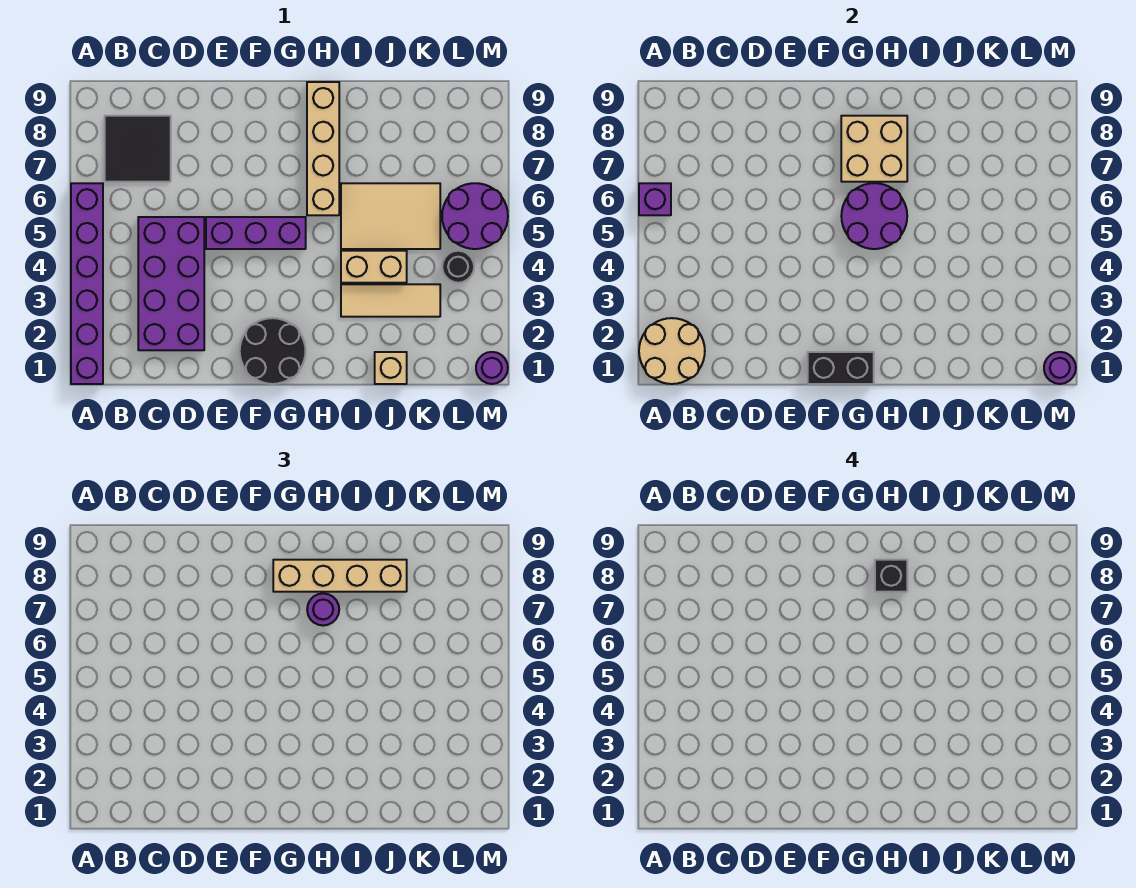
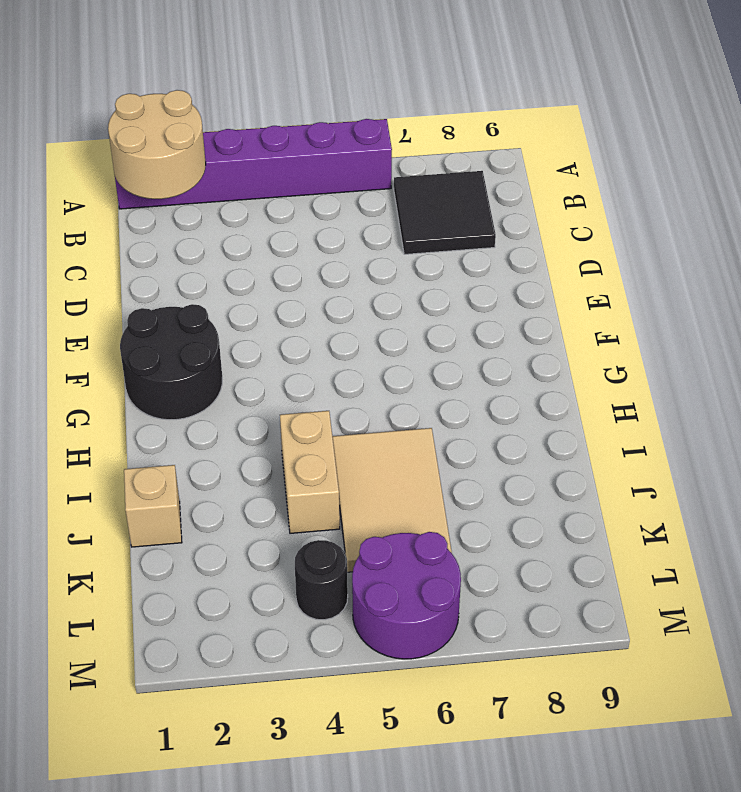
none -> purple brick C2:D5 level 1
none -> purple brick E5:G5 level 1
none -> tan brick H6:H9 level 1

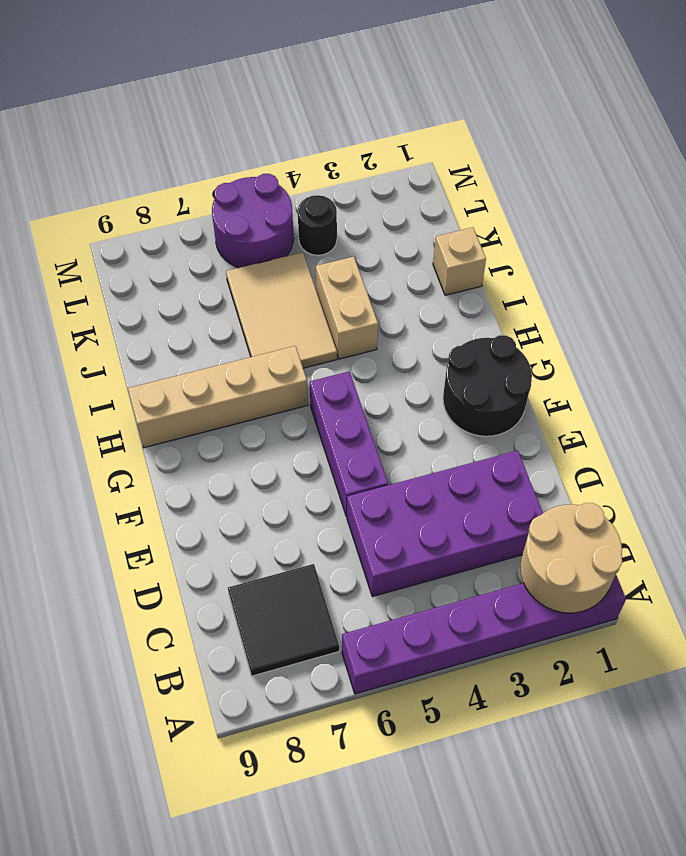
none -> tan tile I3:K3 level 1
none -> purple round brick M1 level 1
none -> purple brick A6 level 2

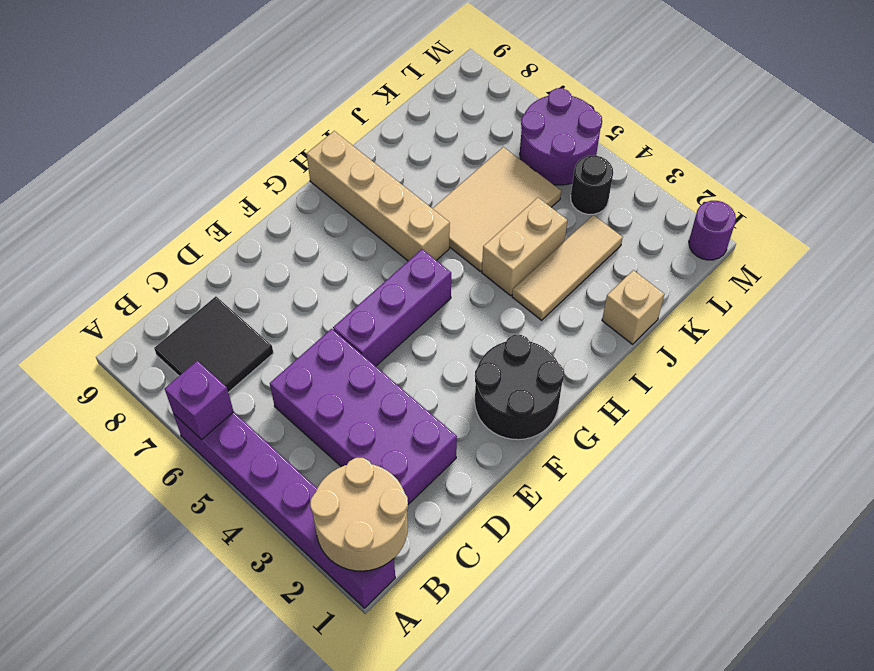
none -> black brick F1:G1 level 2
none -> purple round brick G5:H6 level 2
none -> tan brick G7:H8 level 2

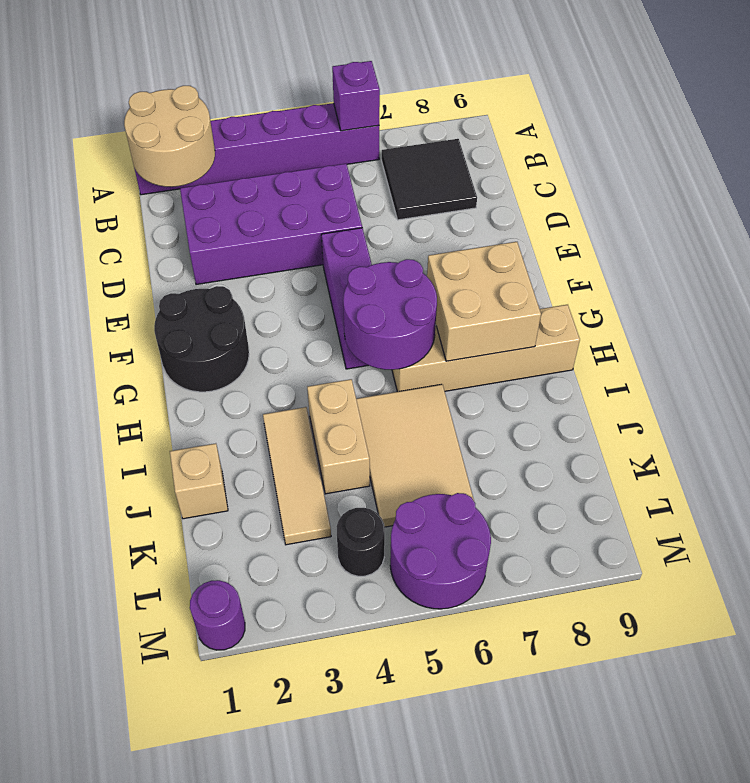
none -> black brick F1:G1 level 2
none -> purple round brick M1 level 2
none -> tan brick G8:J8 level 3

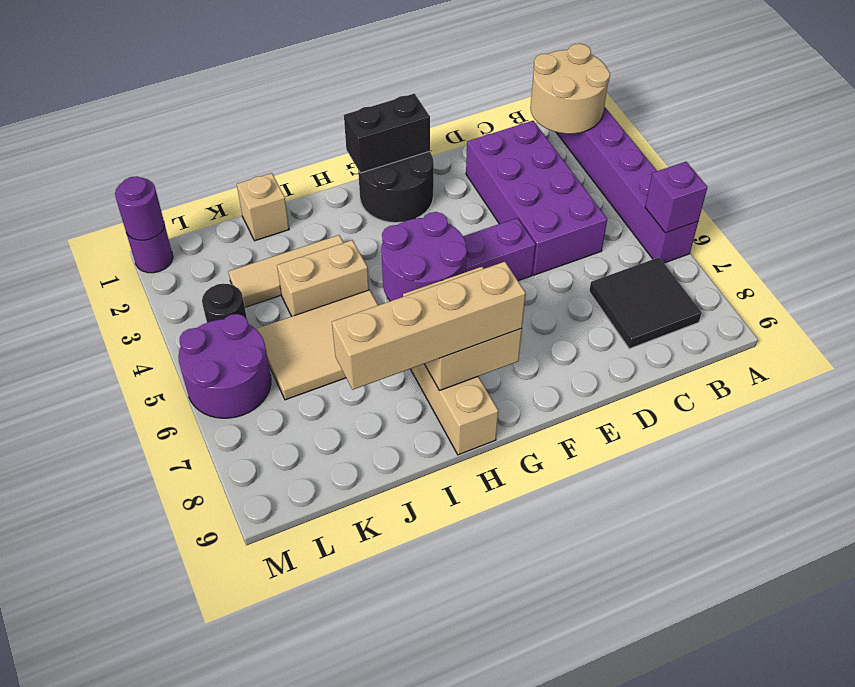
none -> purple round brick H7 level 3
none -> black brick H8 level 4

